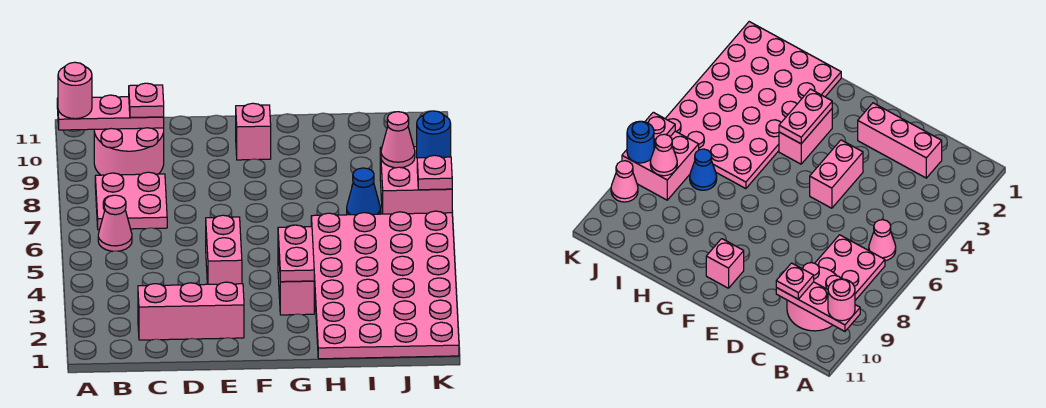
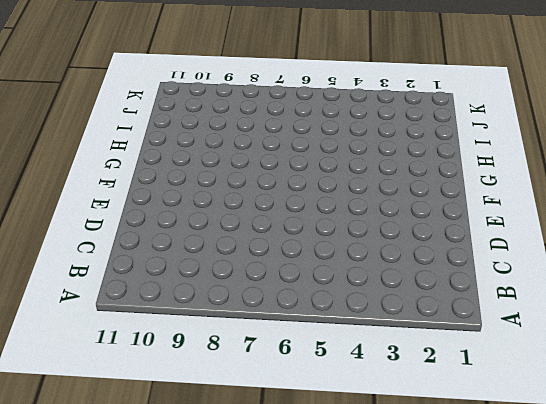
none -> pink cone B6 level 1
none -> pink plate B7:C8 level 1
none -> pink round brick B9:C10 level 1

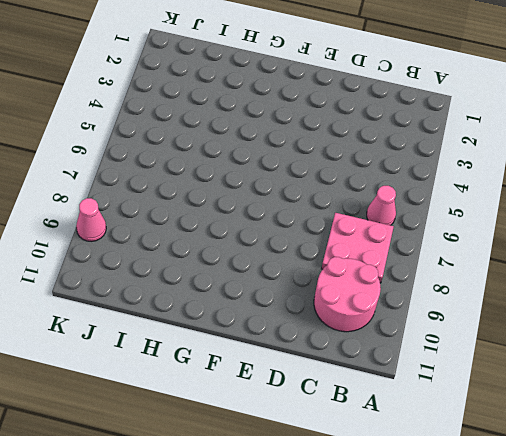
none -> pink brick C2:E2 level 1
none -> pink brick E4:E5 level 1
none -> pink brick F10 level 1

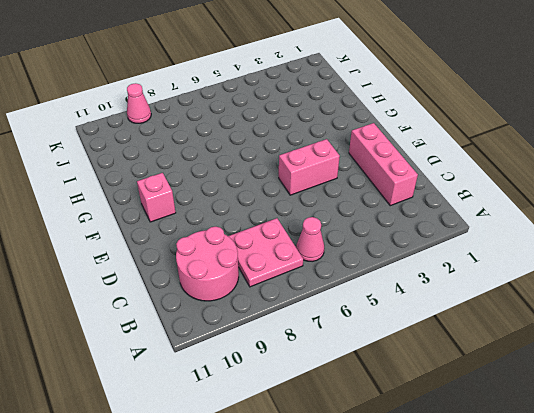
none -> pink brick G3:G4 level 1
none -> pink plate H1:K6 level 1
none -> blue cone I7 level 1

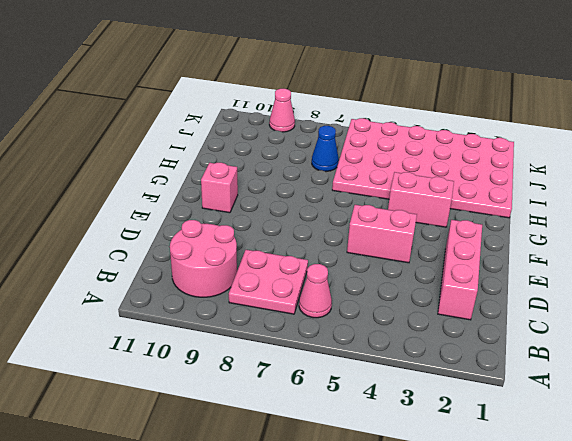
none -> pink brick J7:K8 level 1
none -> pink plate A10:C10 level 2
none -> pink plate G3:G4 level 2

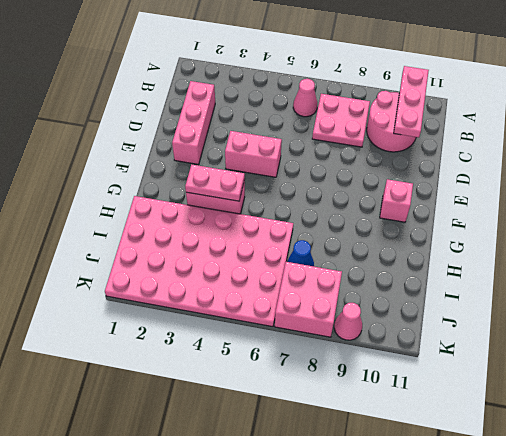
none -> pink cone J8 level 2
none -> pink plate K7 level 2
none -> blue round brick K8 level 2

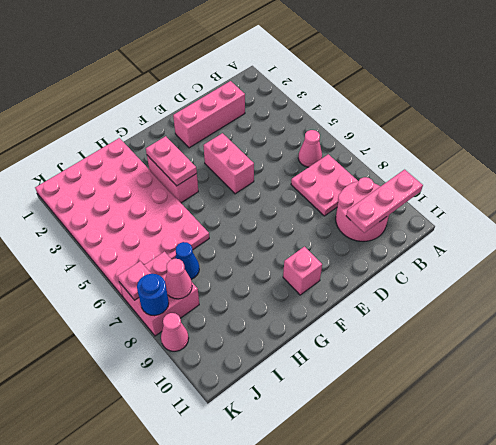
none -> pink round brick A10 level 3
none -> pink plate C10 level 3

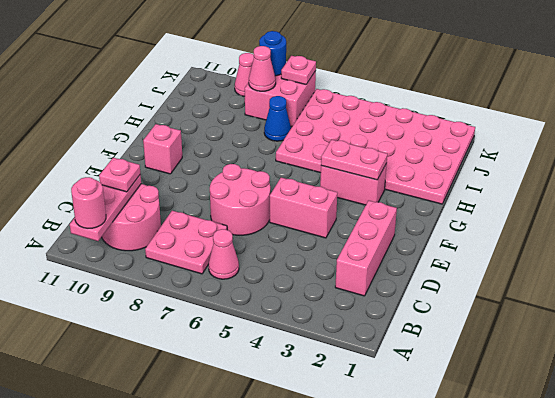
pink round brick D6:E7 level 1 -> none

